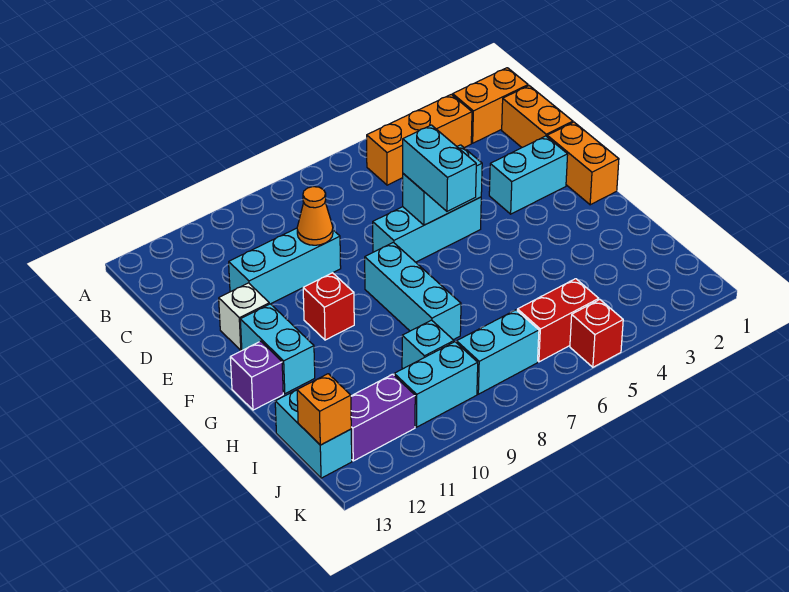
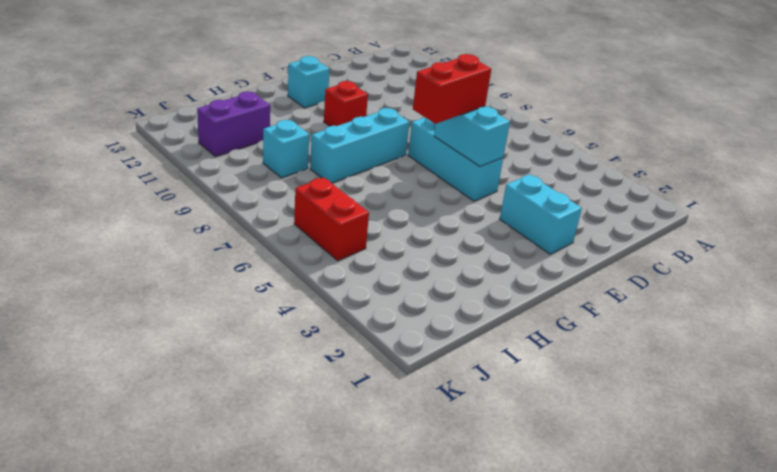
red brick E6:F6 level 3 -> cyan brick E6:F6 level 3
cyan brick F12 level 1 -> cyan brick F12:G12 level 1
purple brick I11:J11 level 1 -> purple brick J11:J12 level 1
none -> orange brick B1:B2 level 1
none -> orange brick B3:B5 level 1
none -> orange brick C1:D1 level 1

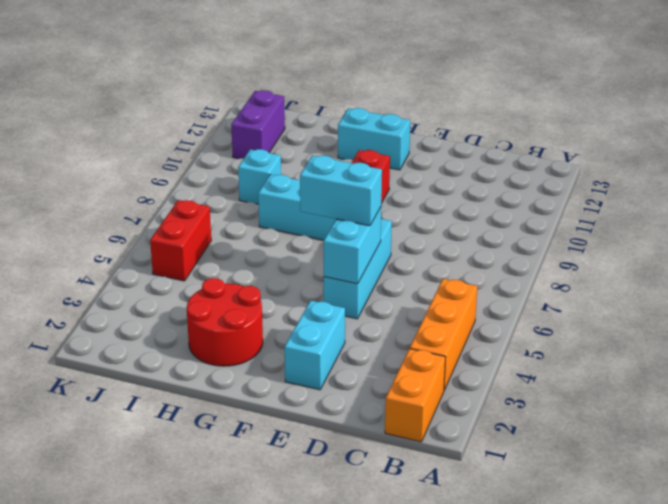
red round brick G2:H3 level 1 -> none
none -> orange brick C1:D1 level 1
none -> cyan brick D9:D11 level 1
none -> orange brick E1:F1 level 1

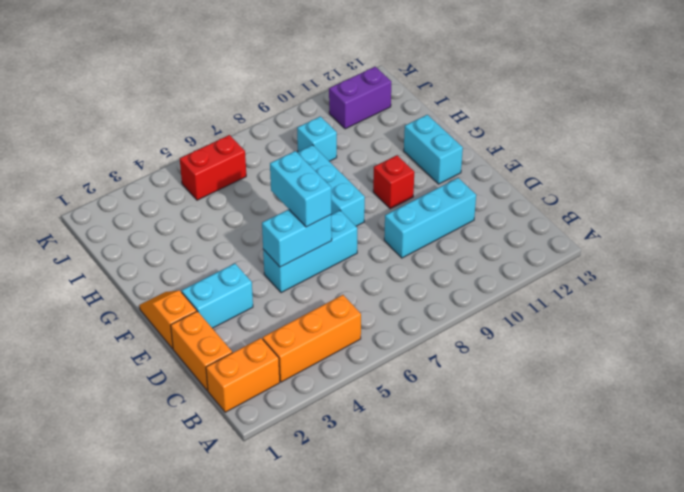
orange slope E1:F1 level 1 top E -> orange brick E1:F1 level 1
none -> white brick E12 level 1
none -> purple brick G13 level 1
none -> cyan brick I13:J13 level 1

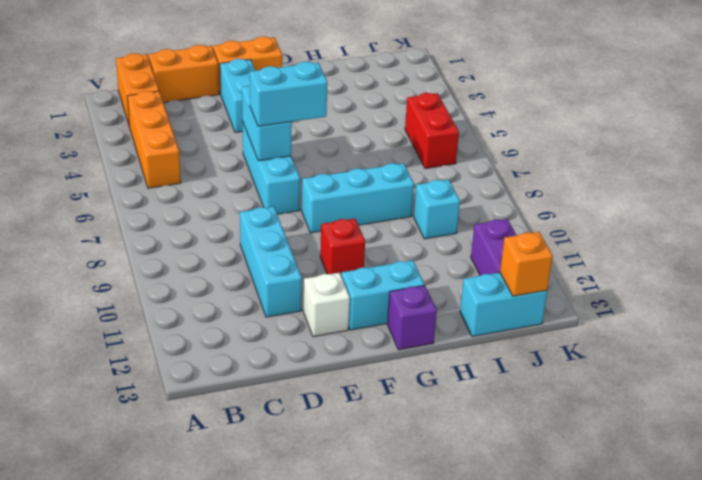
none -> cyan brick J7:J8 level 1
none -> cyan brick J9:J10 level 1
none -> red brick K5 level 1

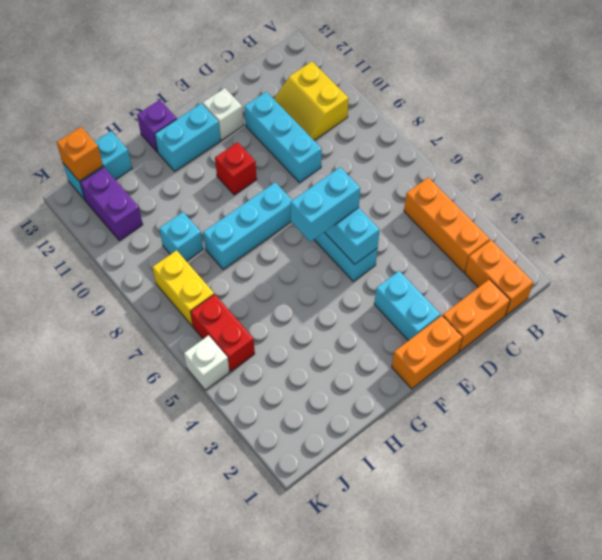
yellow slope B10:C11 level 1 top B -> none
yellow brick J7:J8 level 1 -> cyan brick J7:J8 level 1
white brick K5 level 1 -> red brick K5 level 1
none -> cyan brick J9:J10 level 1
none -> orange cone D9 level 2

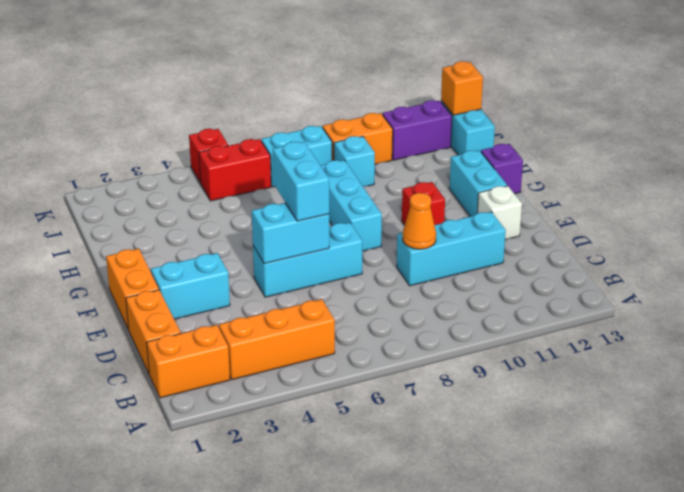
orange brick J9:J10 level 1 -> cyan brick J9:J10 level 1

